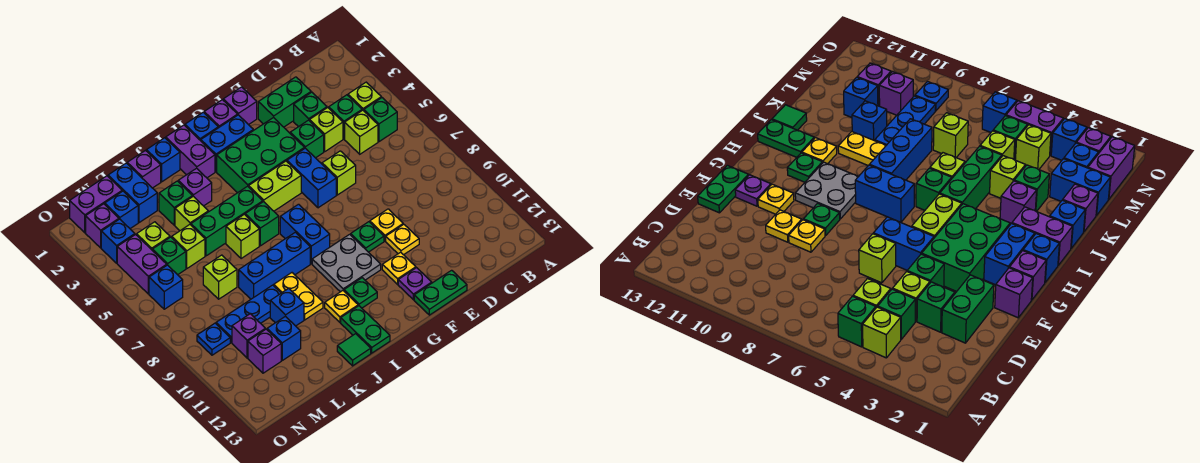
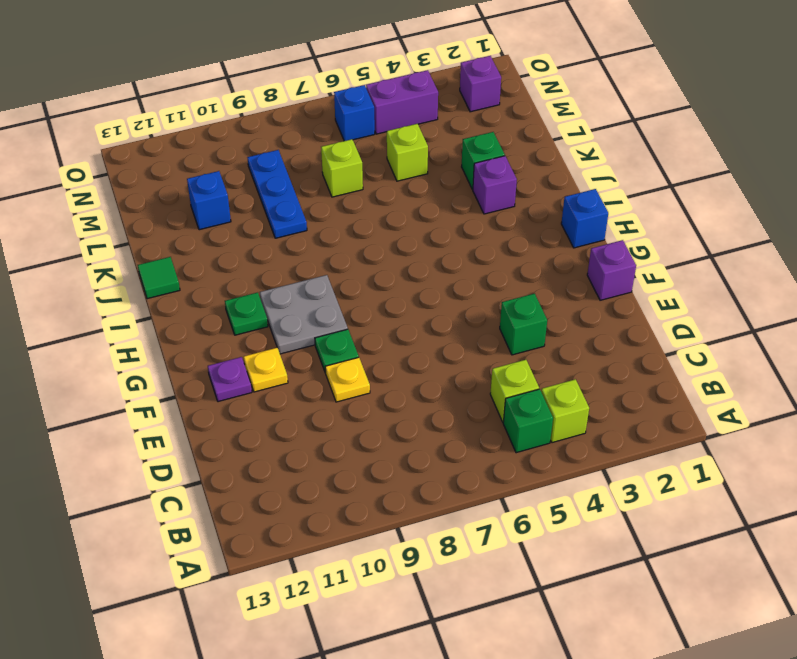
none -> green brick C4 level 1
none -> green brick D2:E2 level 1
none -> green brick D3 level 1
none -> lime brick D4 level 1

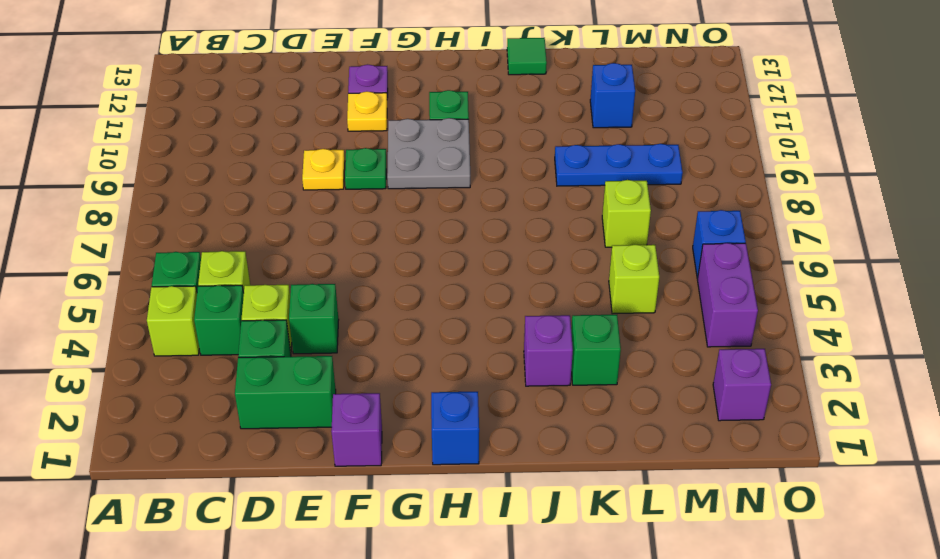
none -> lime brick E6 level 1
none -> yellow plate E10 level 1
none -> green plate E13:F13 level 1
none -> green brick F3:H4 level 1

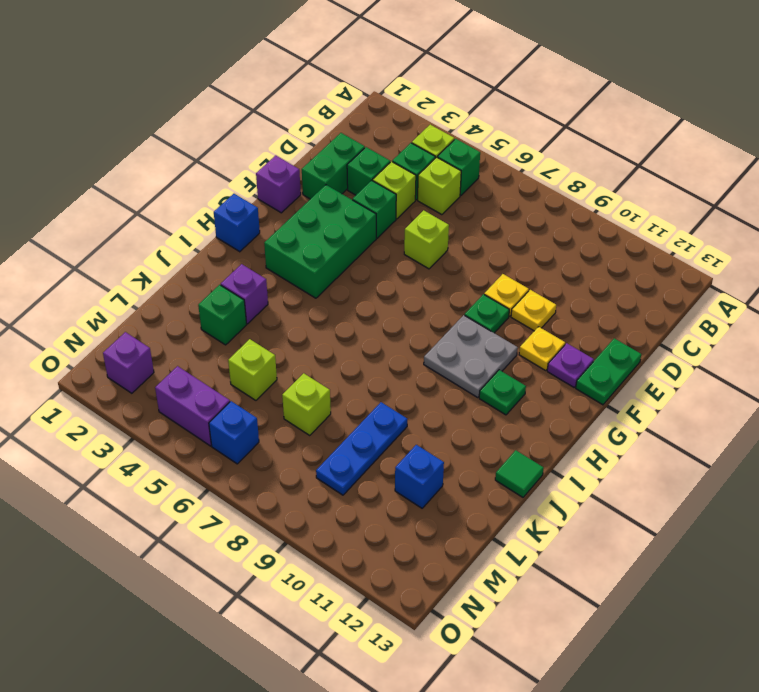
none -> blue brick F5:F6 level 1
none -> purple brick G1 level 1
none -> blue brick G2:H2 level 1
none -> lime brick G5:H5 level 1

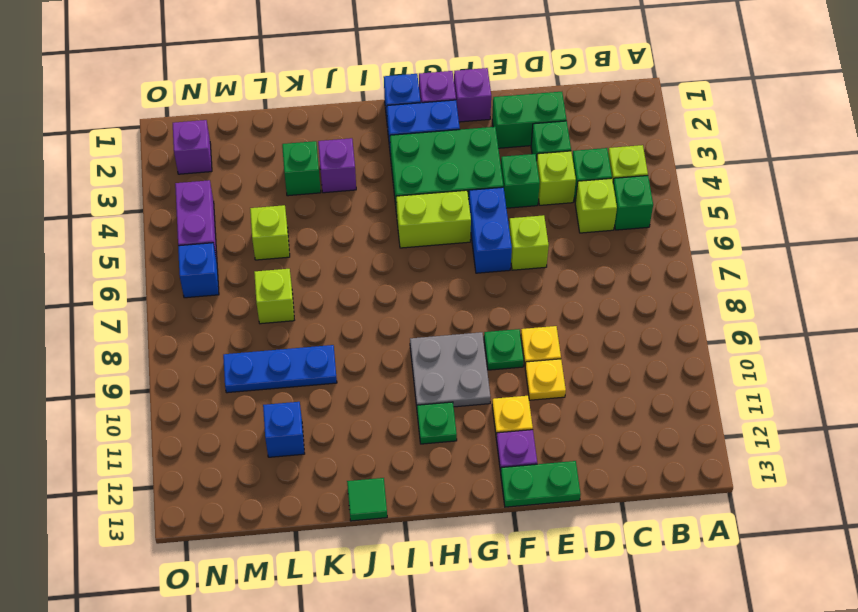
none -> blue brick H7:H8 level 1
none -> purple brick I1:I2 level 1
none -> green brick I5:K5 level 1
none -> green brick I6 level 1

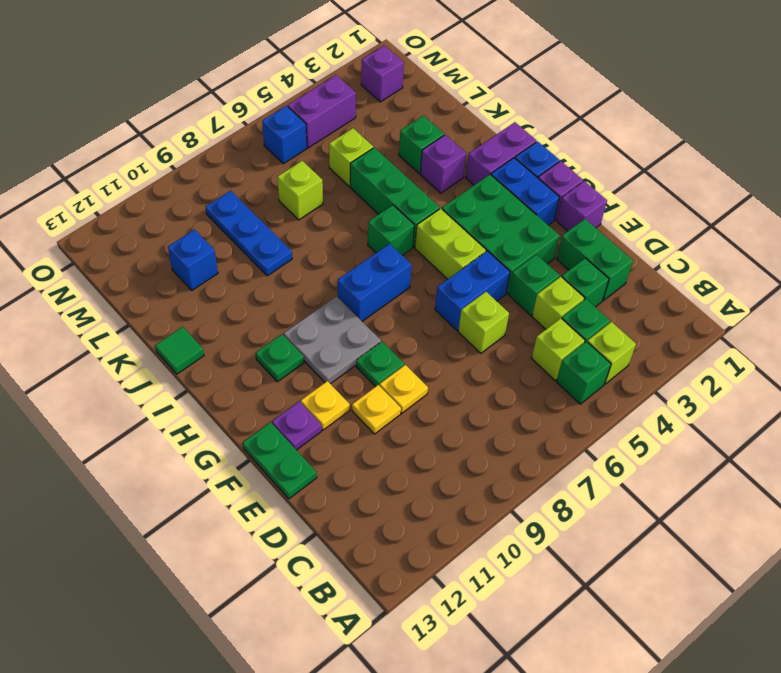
none -> blue brick I8:K8 level 1
none -> yellow plate I11 level 1
none -> green plate I12:I13 level 1
none -> blue brick J1 level 1

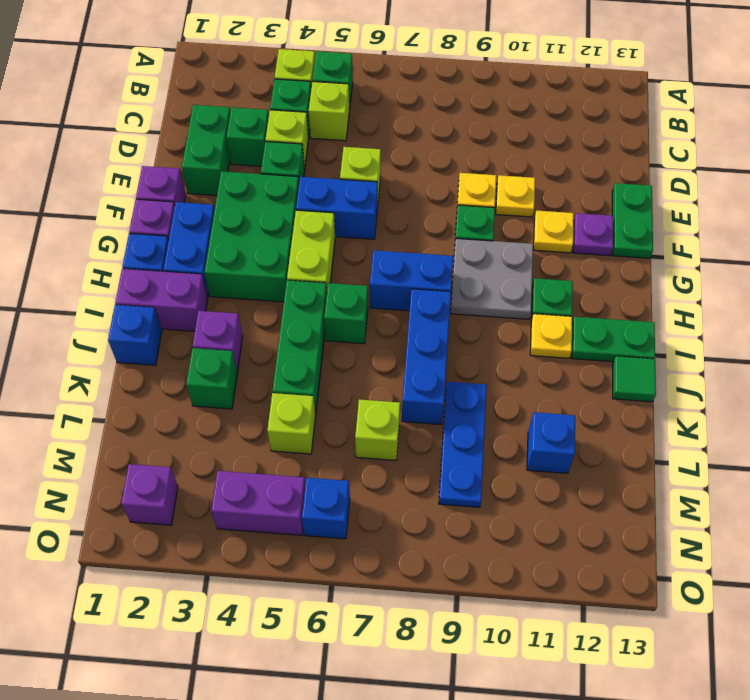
none -> lime brick J6 level 1
none -> yellow plate J9:J10 level 1
none -> purple brick K1 level 1
none -> lime brick K4 level 1

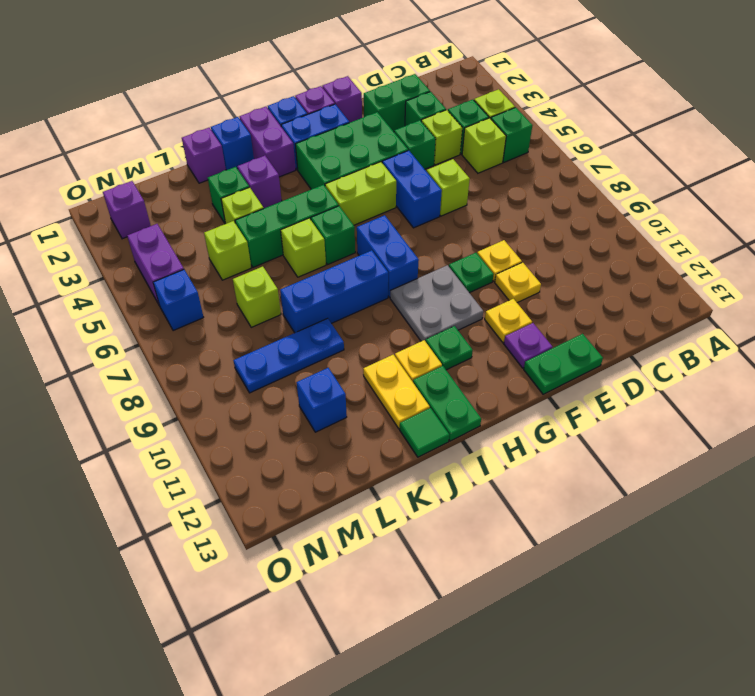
yellow plate J11:J12 level 1 -> yellow plate J9:J10 level 1
none -> blue brick K10 level 1
none -> blue brick L1:L2 level 1
none -> purple brick M1:N1 level 1
none -> blue brick M2 level 1

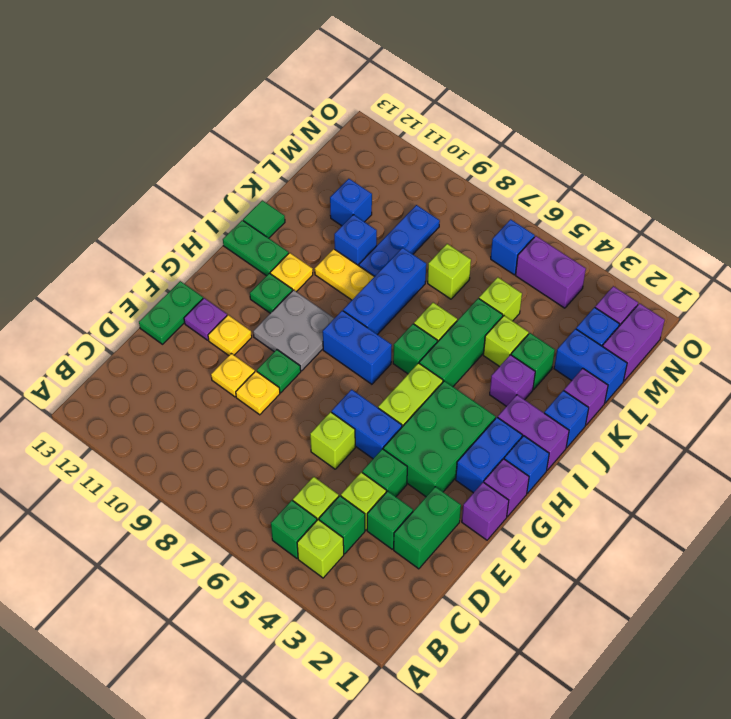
none -> lime brick M4 level 1
none -> green brick M5 level 1
none -> purple brick M10 level 1
none -> purple brick M11 level 1

